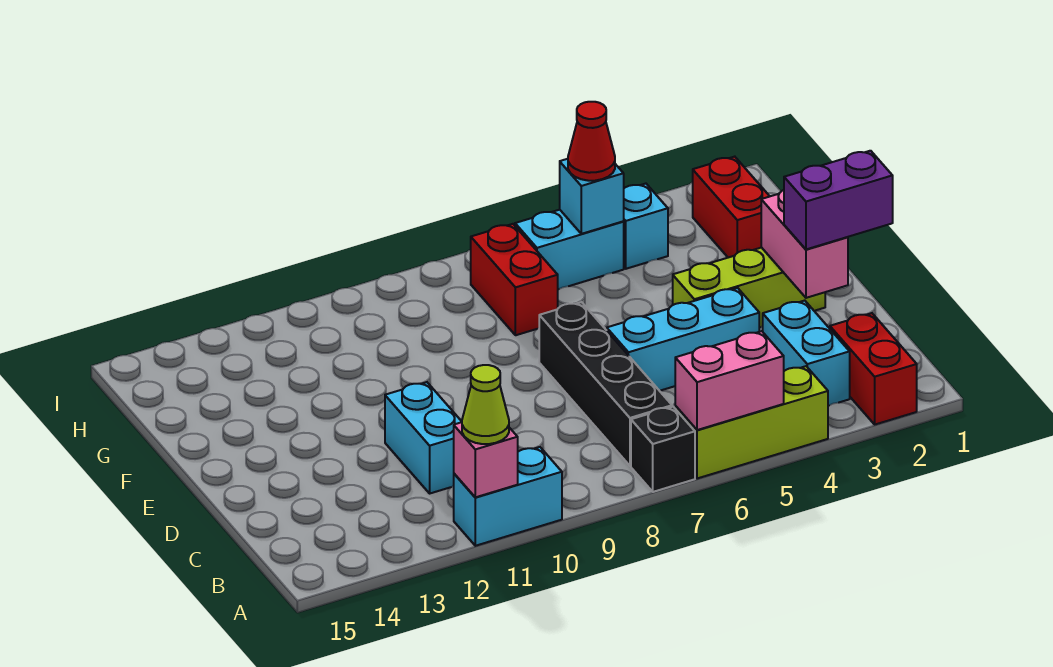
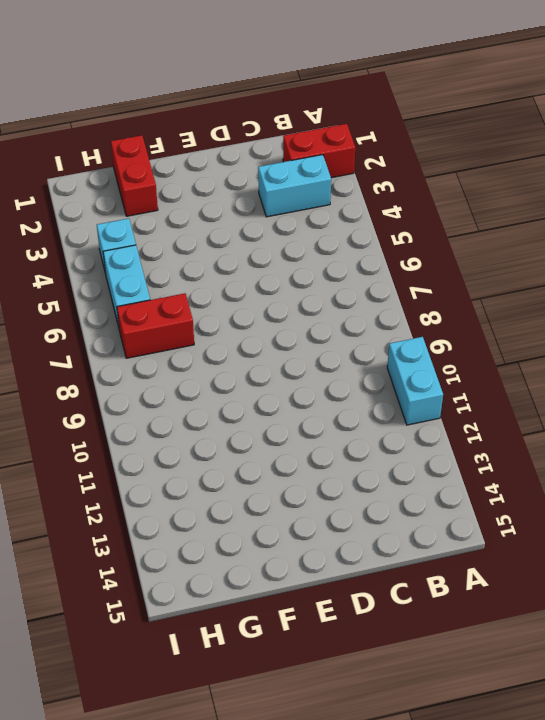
red brick G1:G2 level 1 -> red brick G2:H2 level 1
none -> lime brick A4:A6 level 1
none -> black brick A7 level 1
none -> black brick B7:E7 level 1

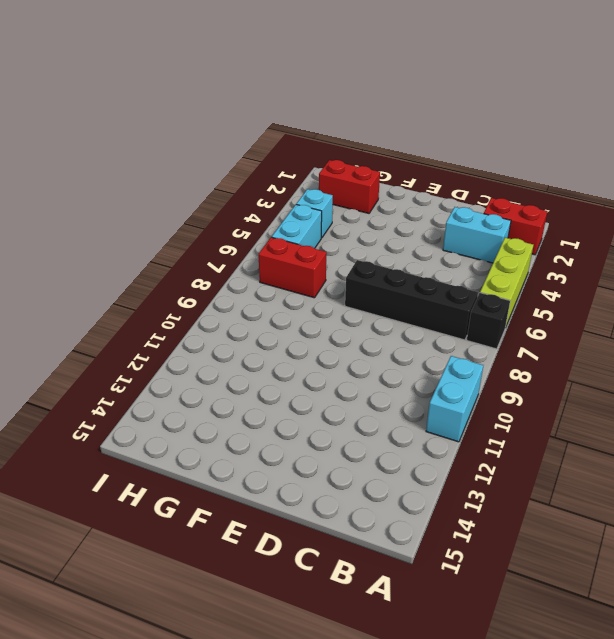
none -> cyan brick C11:D11 level 1
none -> cyan brick D4:D6 level 1
none -> lime brick E2:E4 level 1

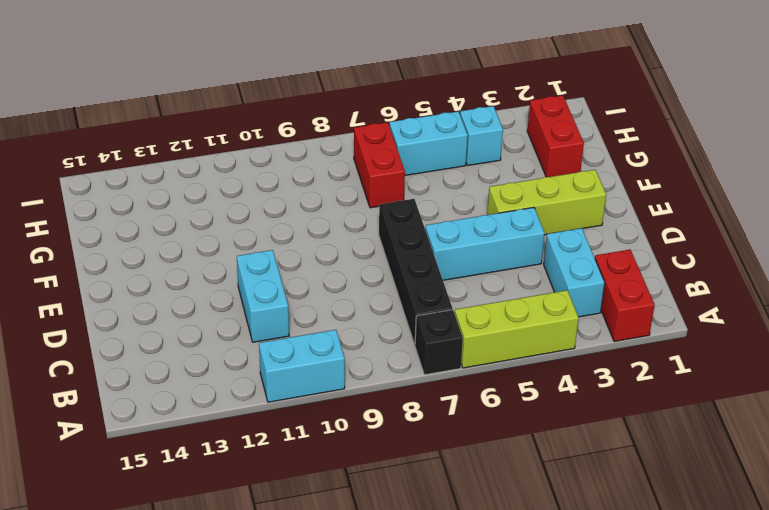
none -> pink brick A5:A6 level 2
none -> pink brick A11 level 2
none -> pink brick D2:E2 level 2

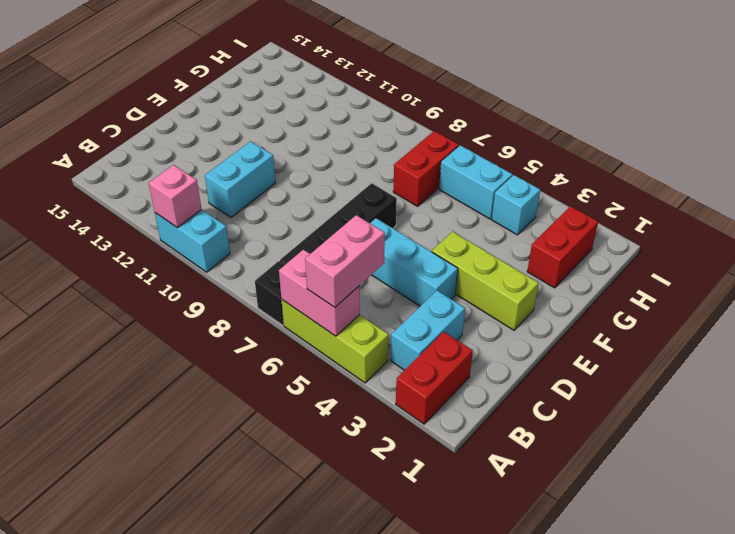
pink brick A5:B5 level 3 -> pink brick D2:E2 level 2
none -> cyan brick H5 level 2
none -> lime cone A11 level 3
none -> purple brick D1:D2 level 3

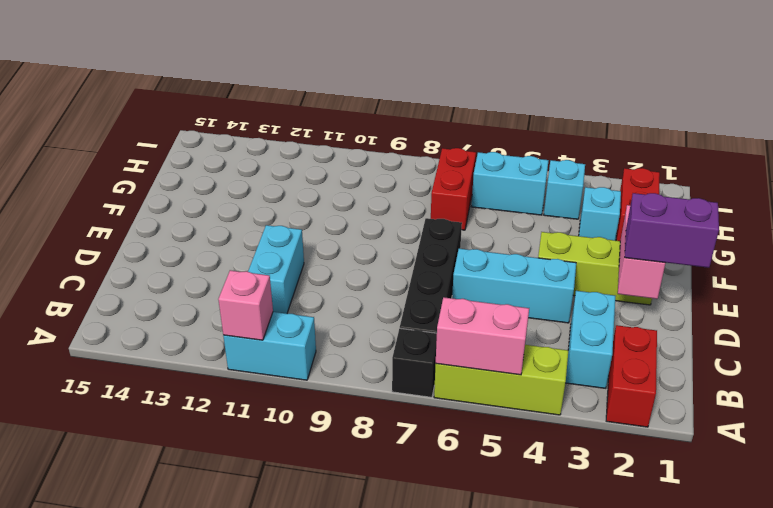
cyan brick G3 level 1 -> cyan brick H5 level 2
none -> lime cone A11 level 3
none -> red cone H5 level 3

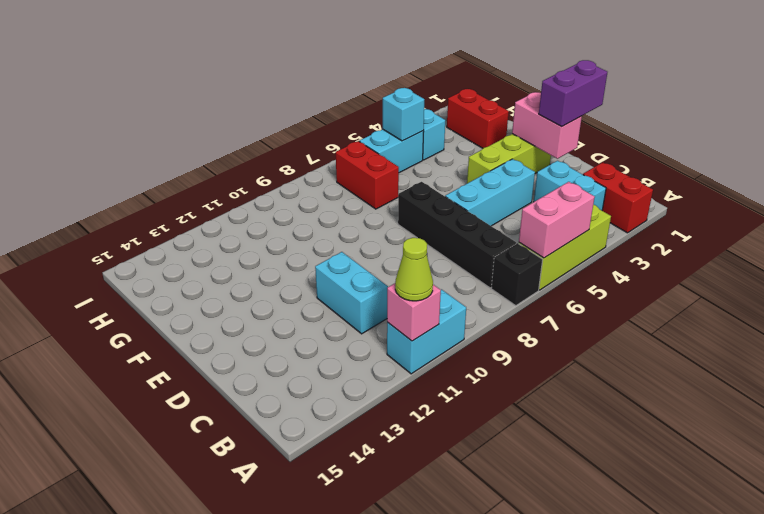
none -> red cone H5 level 3

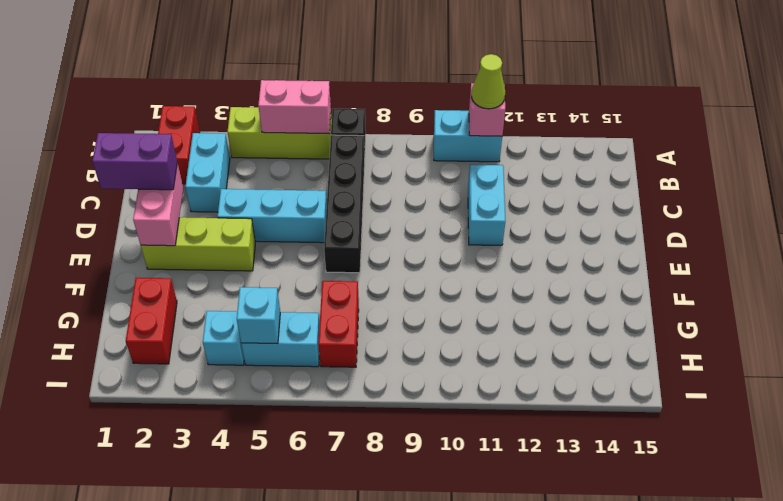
none -> red cone H5 level 3

